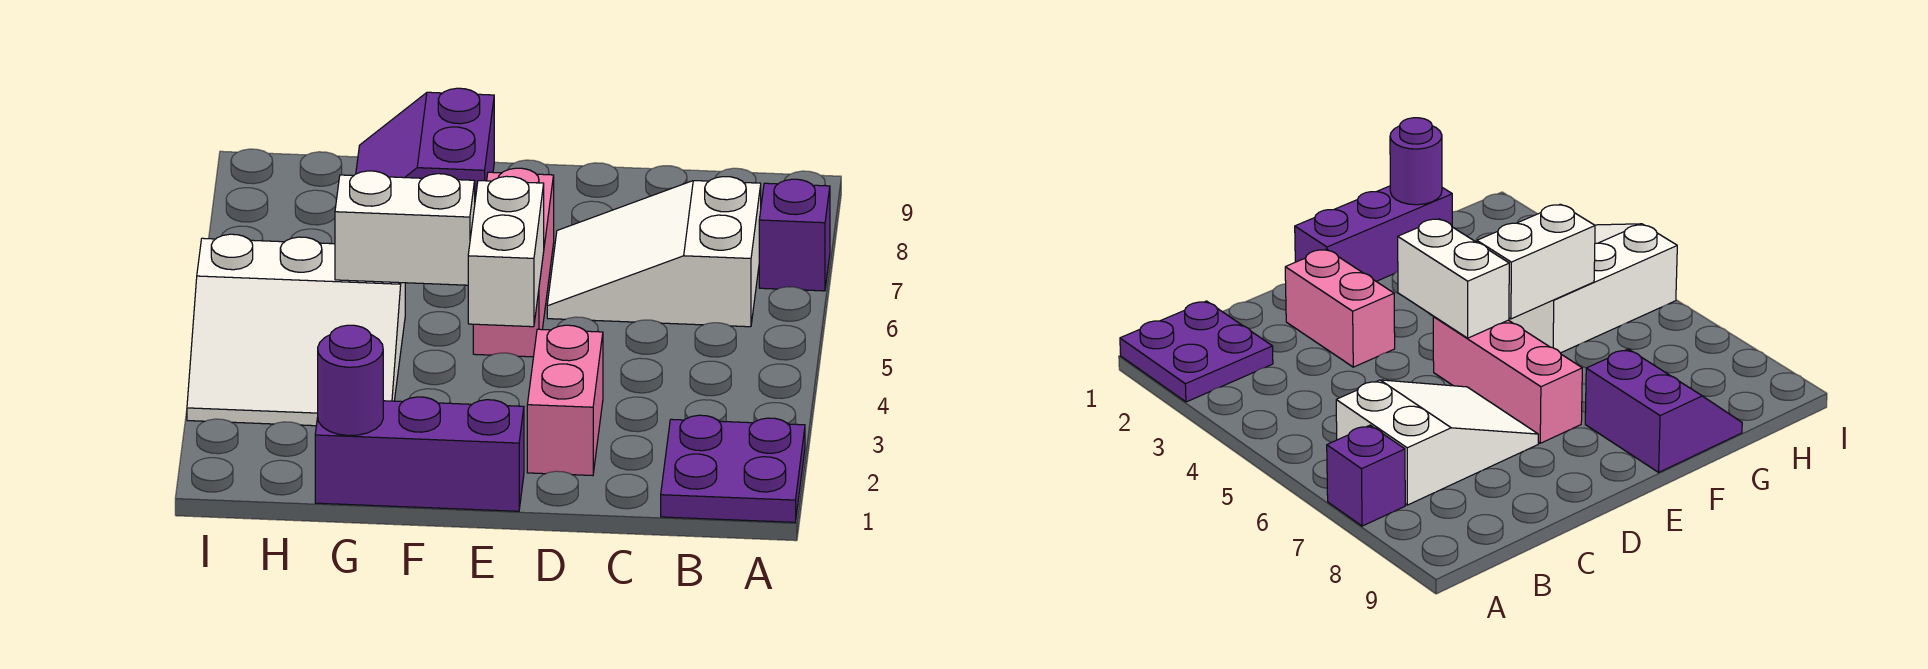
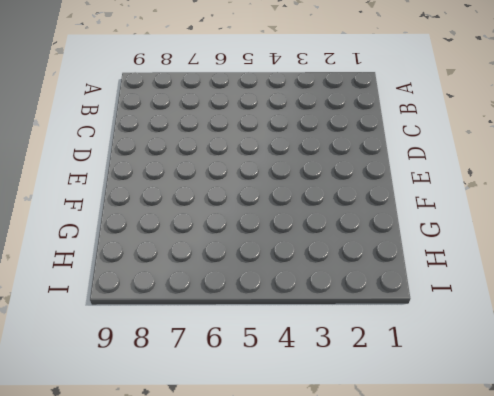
none -> purple plate A1:B2 level 1
none -> purple brick A7 level 1

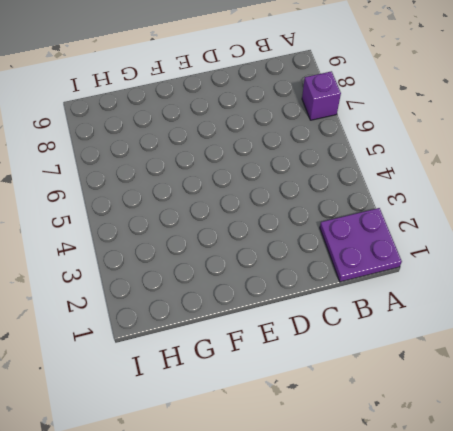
none -> white slope B6:D7 level 1 top B
none -> pink brick D2:D3 level 1

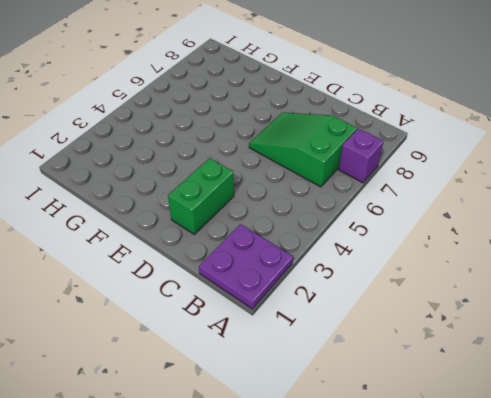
green slope B6:D7 level 1 top B -> white slope B6:D7 level 1 top B
green brick D2:D3 level 1 -> pink brick D2:D3 level 1
none -> purple brick E1:G1 level 1
none -> pink brick E5:E7 level 1

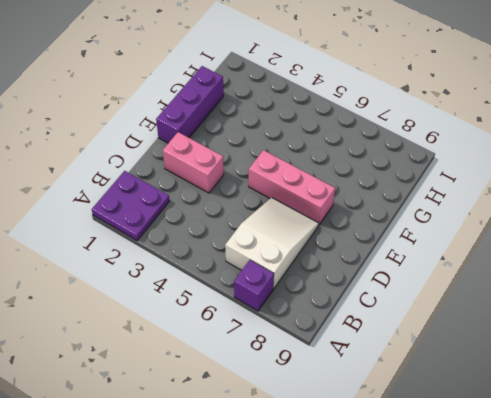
none -> purple slope F8:G9 level 1 top F
none -> white slope G3:I5 level 1 top 5

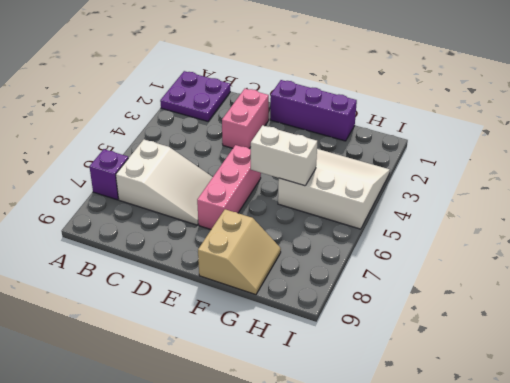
tan slope F8:G9 level 1 top F -> purple slope F8:G9 level 1 top F
none -> white brick E4:E5 level 2
none -> purple round brick G1 level 2

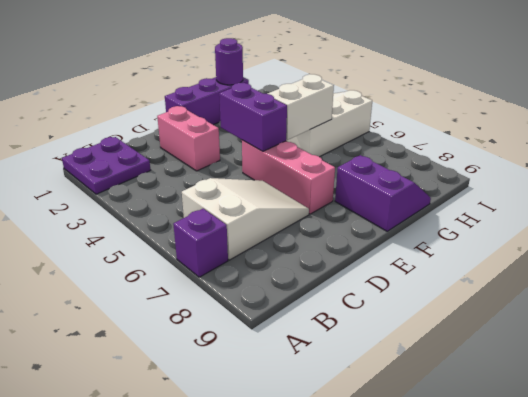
purple brick E4:E5 level 2 -> white brick E4:E5 level 2

